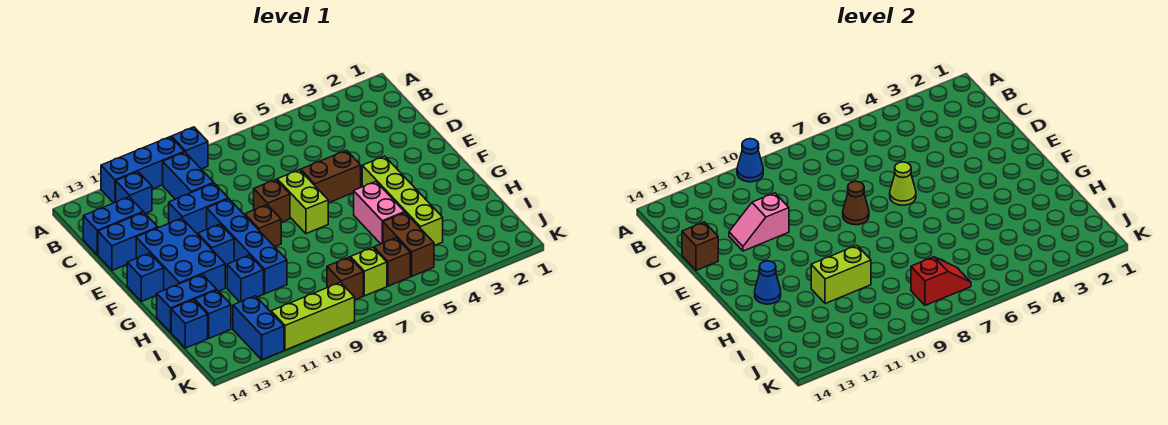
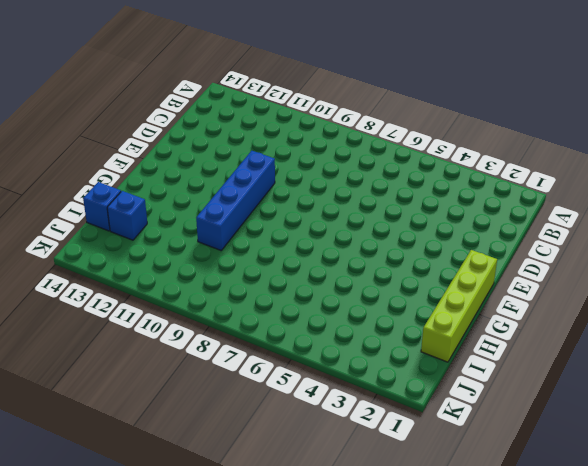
lime brick F1:I1 level 1 -> lime brick F4:I4 level 1
none -> blue brick A9 level 1
none -> blue brick A10:A12 level 1
none -> blue brick B10:C10 level 1
none -> blue brick B12 level 1

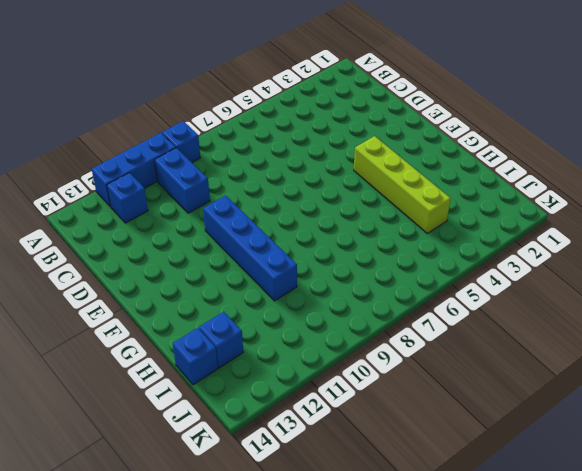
none -> blue brick C13:C14 level 1
none -> blue brick D10:D11 level 1
none -> blue brick D13:D14 level 1
none -> brown brick E5:E6 level 1

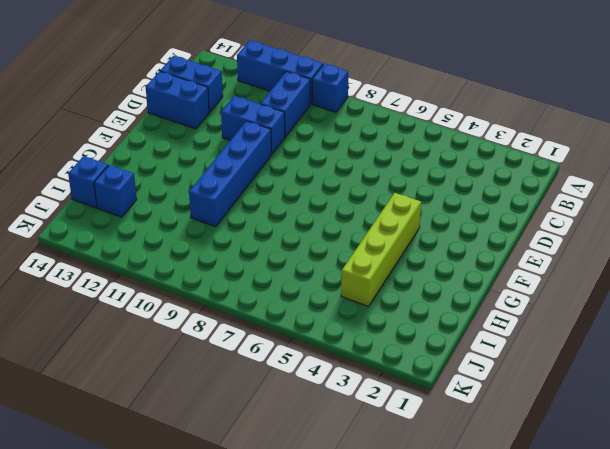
none -> blue brick B12 level 1
none -> brown brick E5:E6 level 1
none -> lime brick E7:F7 level 1
none -> brown brick E8 level 1

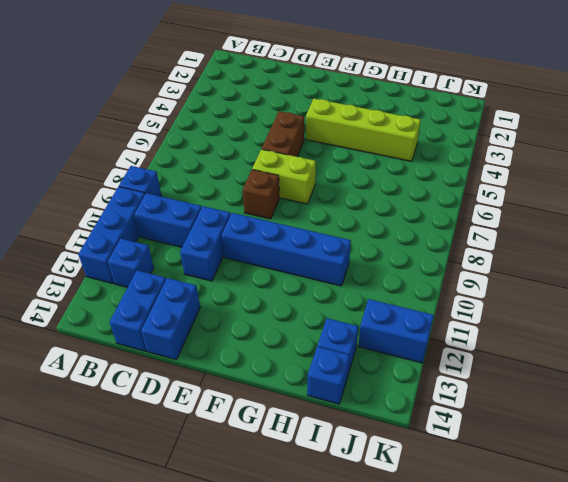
none -> blue brick E12:G13 level 1
none -> brown brick F9 level 1
none -> blue brick F11 level 1
none -> blue brick F14 level 1

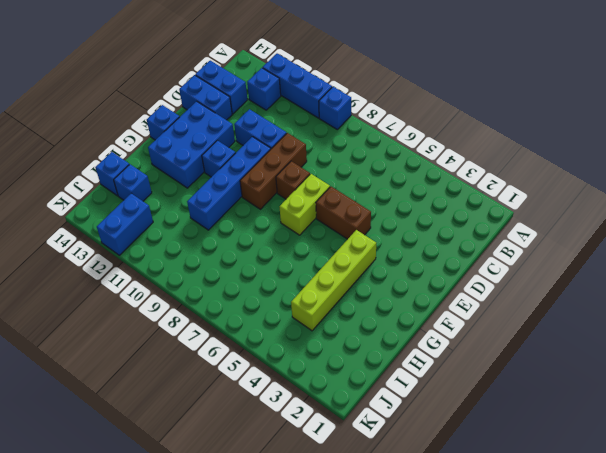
brown brick D9:F9 level 1 -> brown brick F9 level 1
none -> blue brick B10:C10 level 1
none -> pink brick G5:H5 level 1
none -> blue brick H11 level 1
none -> blue brick H13:H14 level 1

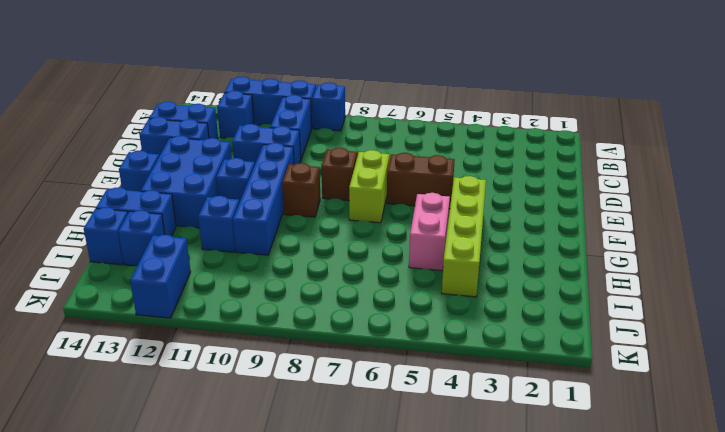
none -> brown brick I5:J5 level 1
none -> brown brick J6 level 1
none -> lime brick J7 level 1
none -> brown brick J8 level 1

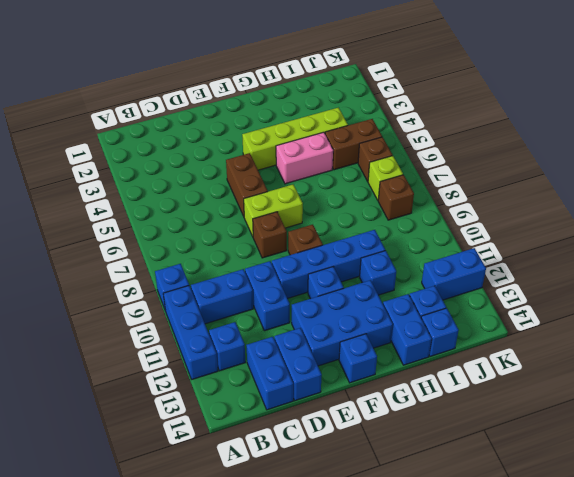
none -> lime brick K9:K11 level 1
none -> blue cone A10 level 2
none -> pink slope D11:D12 level 2 top 11
none -> brown brick D14 level 2

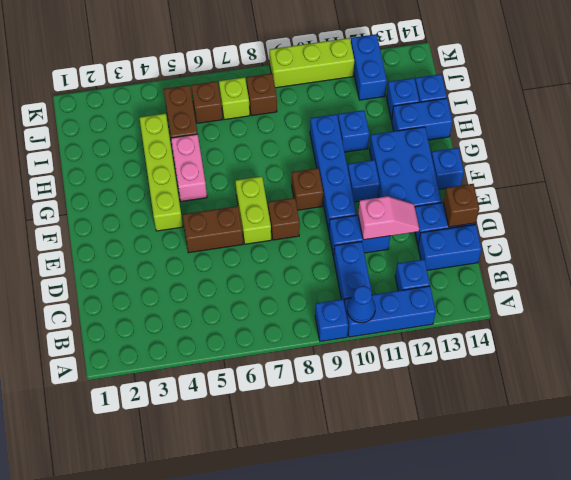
none -> lime cone E6 level 2
none -> brown cone E8 level 2
none -> blue cone G13 level 2
none -> lime brick H10:H11 level 2

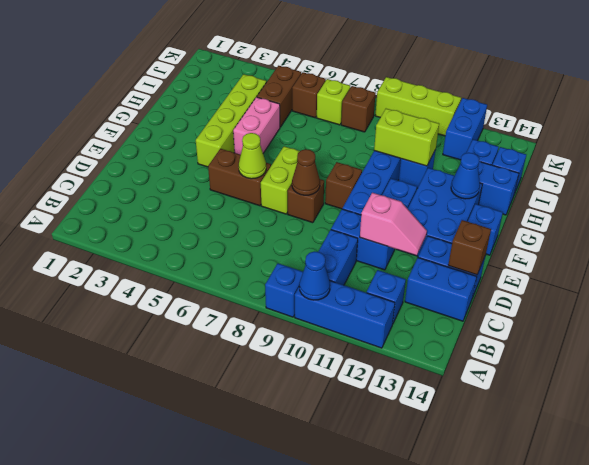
none -> red slope J7:J8 level 2 top 8

